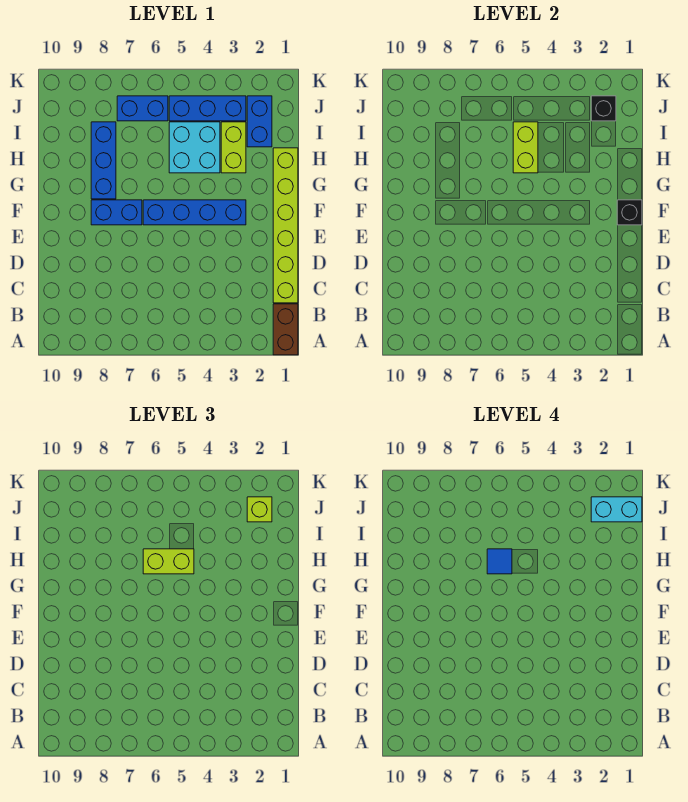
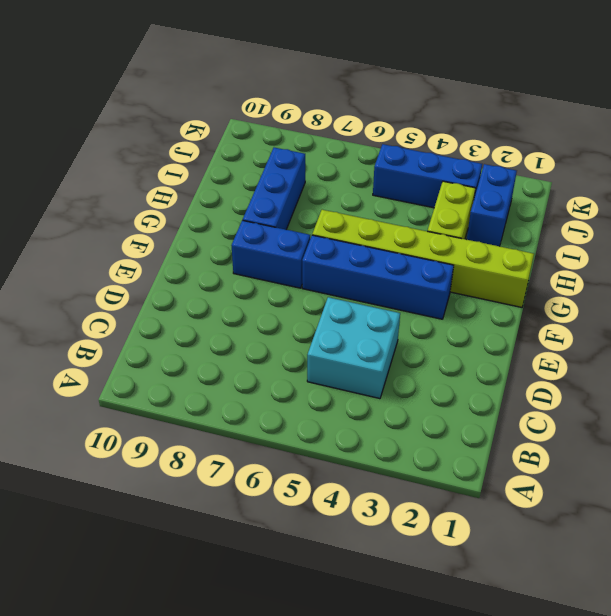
cyan brick C4:D5 level 1 -> cyan brick H4:I5 level 1
lime brick G1:G6 level 1 -> lime brick C1:H1 level 1
none -> brown brick A1:B1 level 1
none -> blue brick J6:J7 level 1
none -> black brick F1 level 2

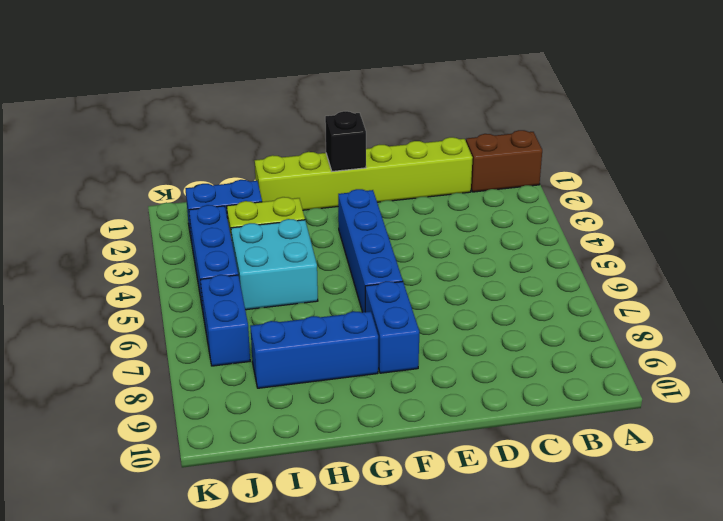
none -> lime brick H5:I5 level 2
none -> black brick J2 level 2
none -> lime brick H5:H6 level 3

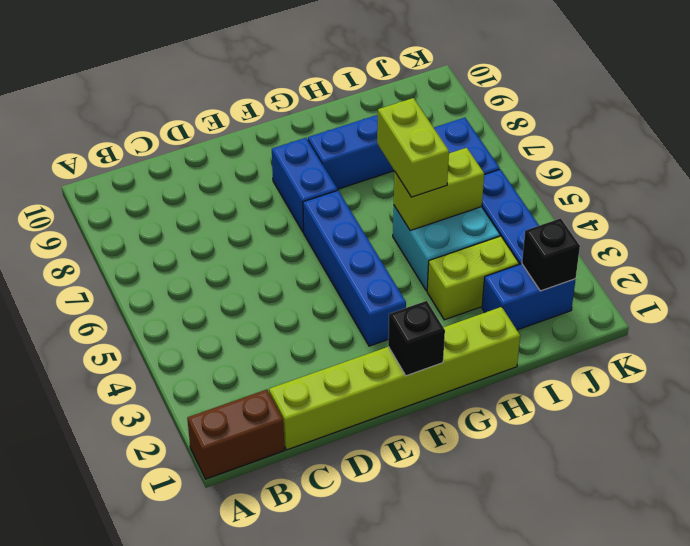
none -> lime brick J2 level 3
none -> blue tile H6 level 4
none -> cyan brick J1:J2 level 4

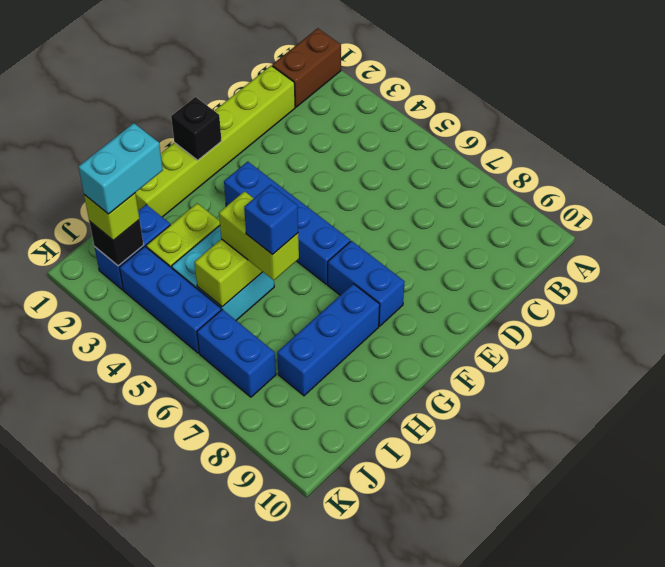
blue brick H6 level 4 -> blue tile H6 level 4
cyan brick I2:J2 level 4 -> cyan brick J1:J2 level 4

